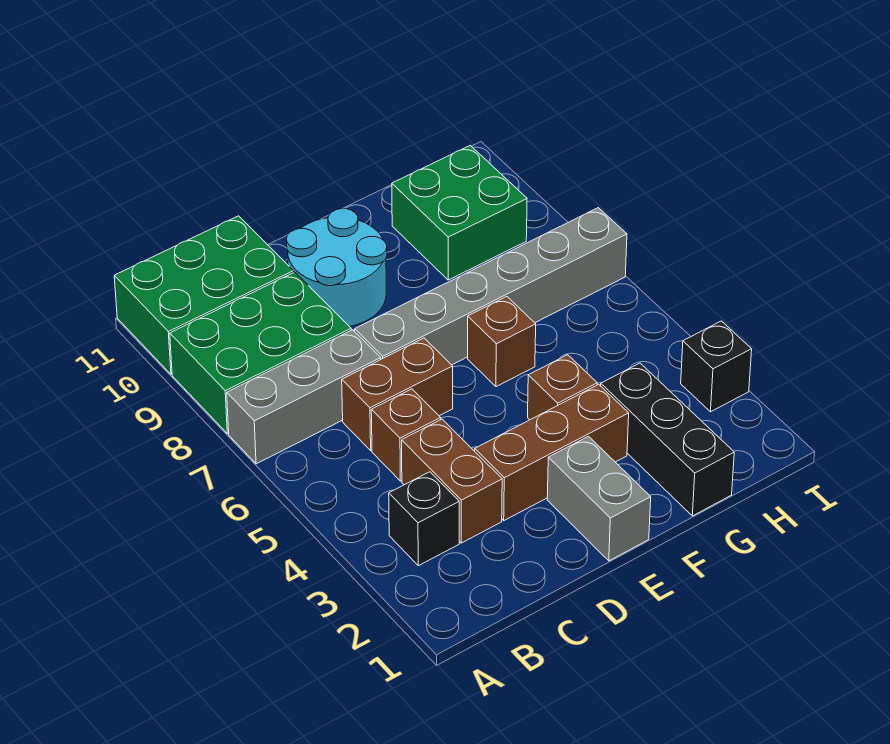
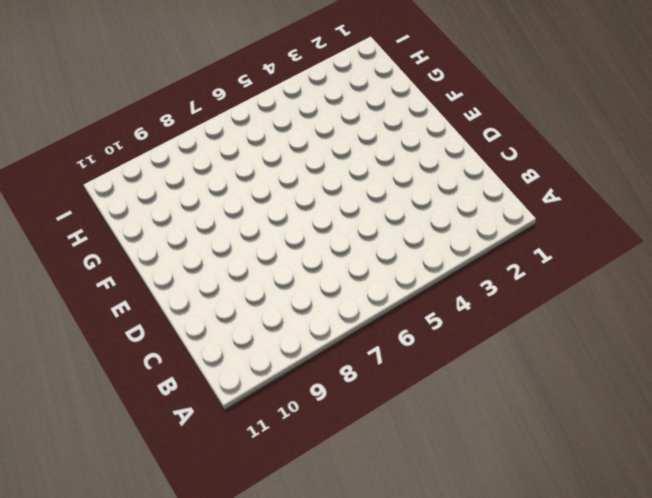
none -> grey brick A7:C7 level 1
none -> green brick A8:C9 level 1
none -> green brick A10:C11 level 1

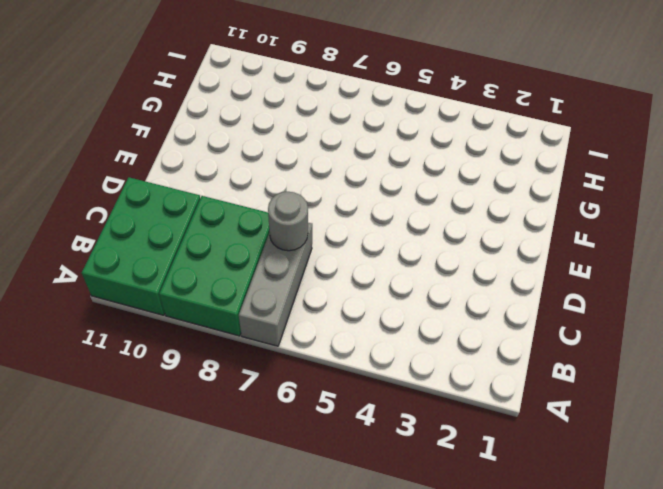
grey round brick C7 level 2 -> none
none -> black brick B3 level 1
none -> brown brick C3:C4 level 1
none -> brown brick C5 level 1

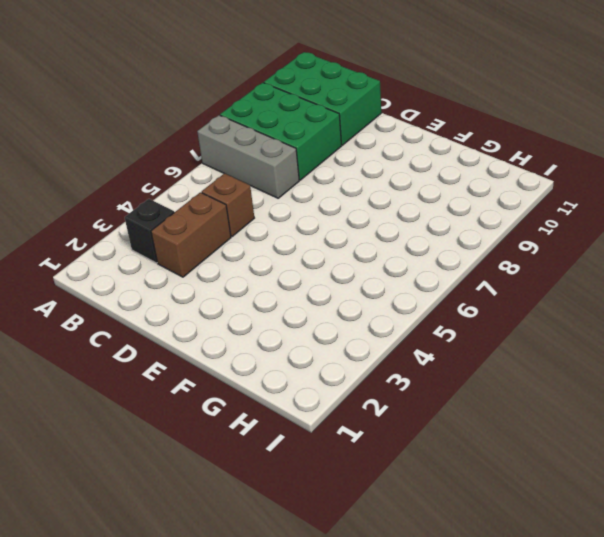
none -> brown brick C6:D6 level 1
none -> brown brick D3:F3 level 1
none -> grey brick D7:I7 level 1

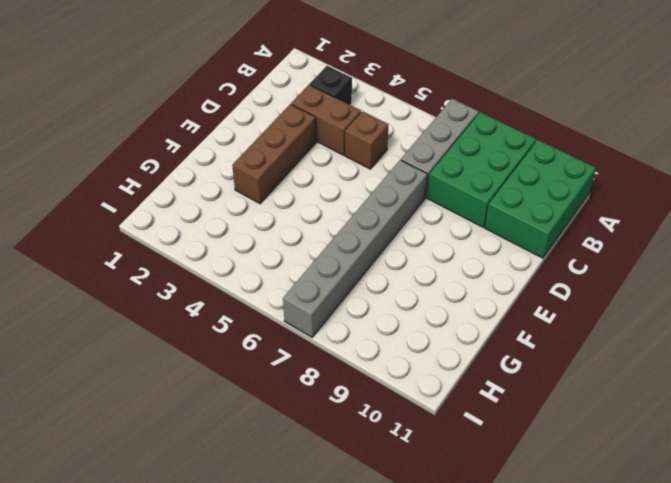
none -> brown brick C6:D6 level 1
none -> cyan round brick D9:E10 level 1
none -> grey brick E1:E2 level 1

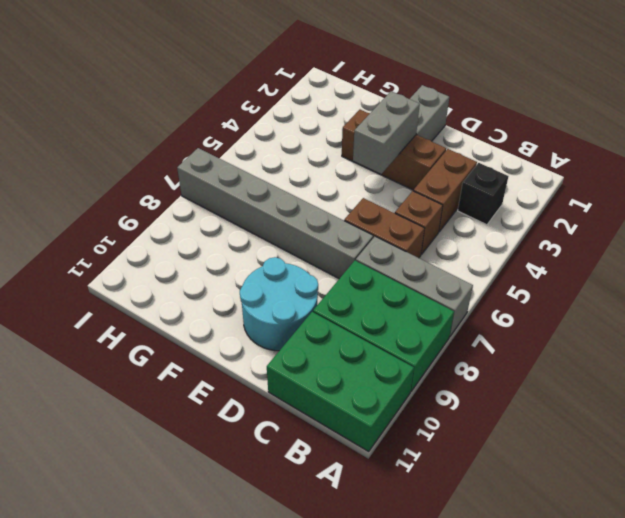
grey brick E3:E4 level 2 -> none
none -> brown brick F4 level 1
none -> brown brick F6 level 1
none -> black brick G1:G3 level 1

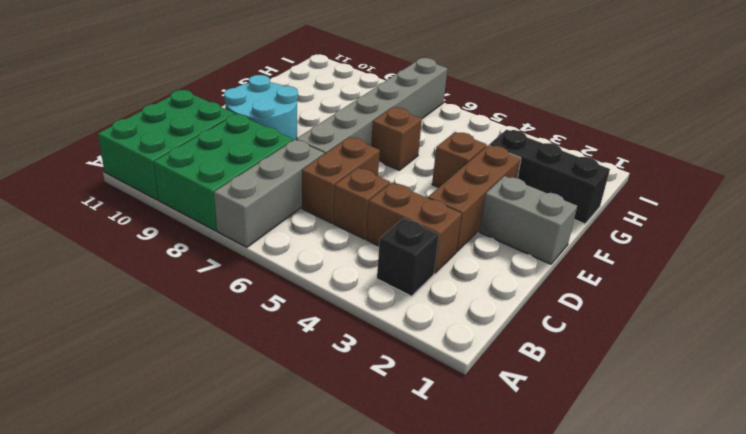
none -> green brick G9:H10 level 1
none -> black brick I3 level 1

